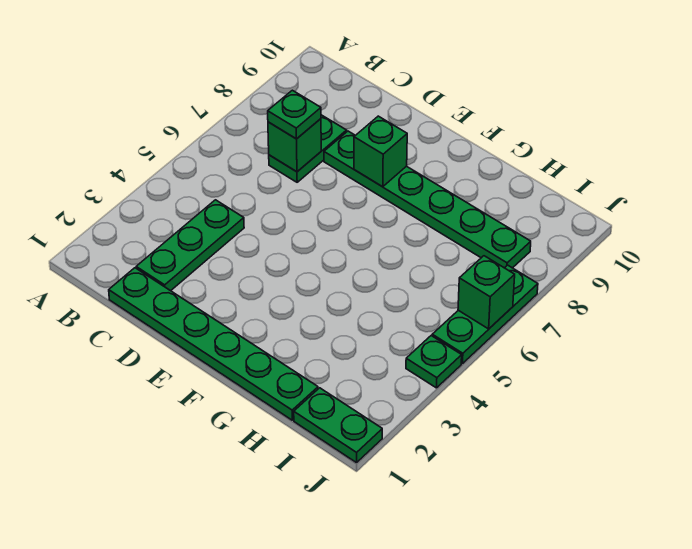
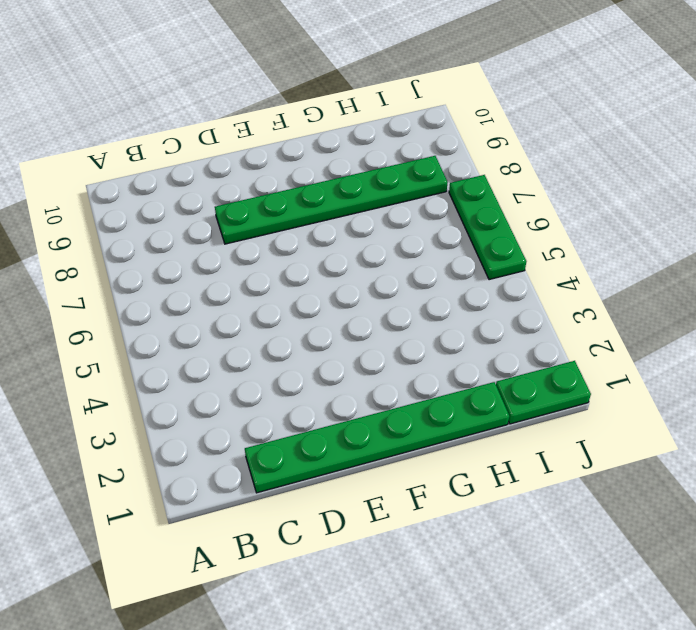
none -> green plate C2:C4 level 1
none -> green plate C7:C8 level 1

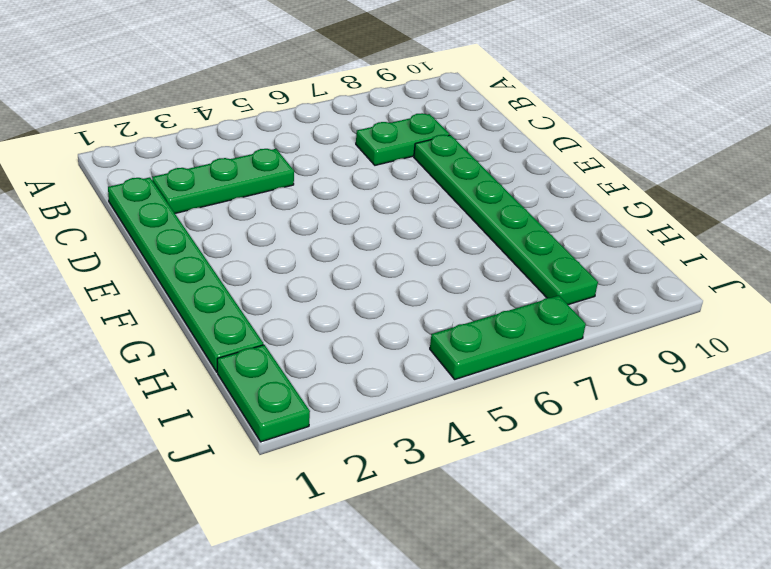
none -> green plate J4 level 1
none -> green brick C7 level 2

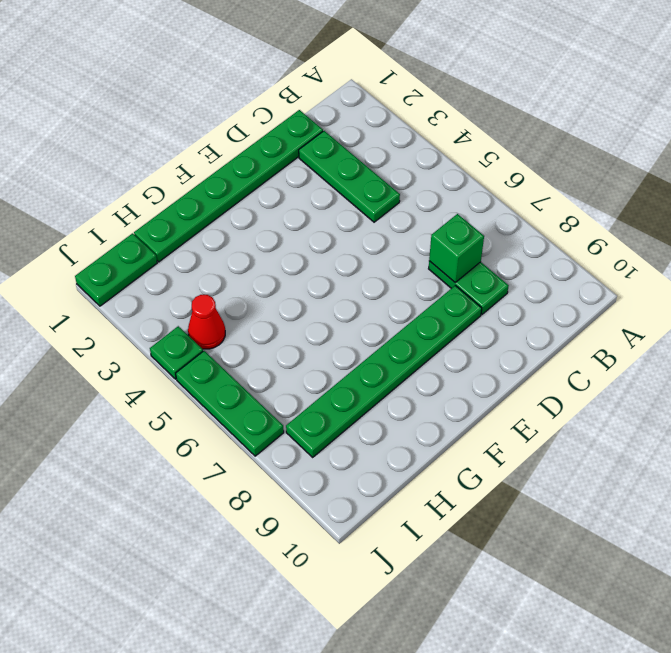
red cone I4 level 1 -> none
none -> green brick E8 level 2
none -> green brick J6 level 2

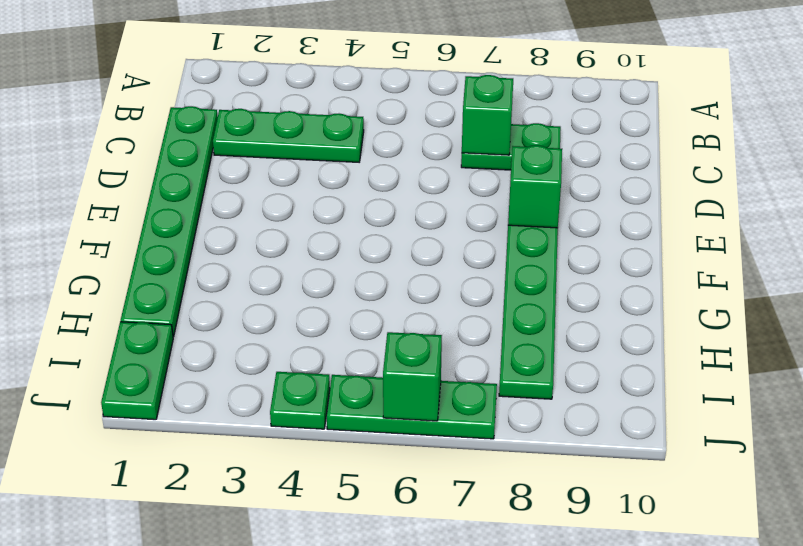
none -> green plate C7 level 3

